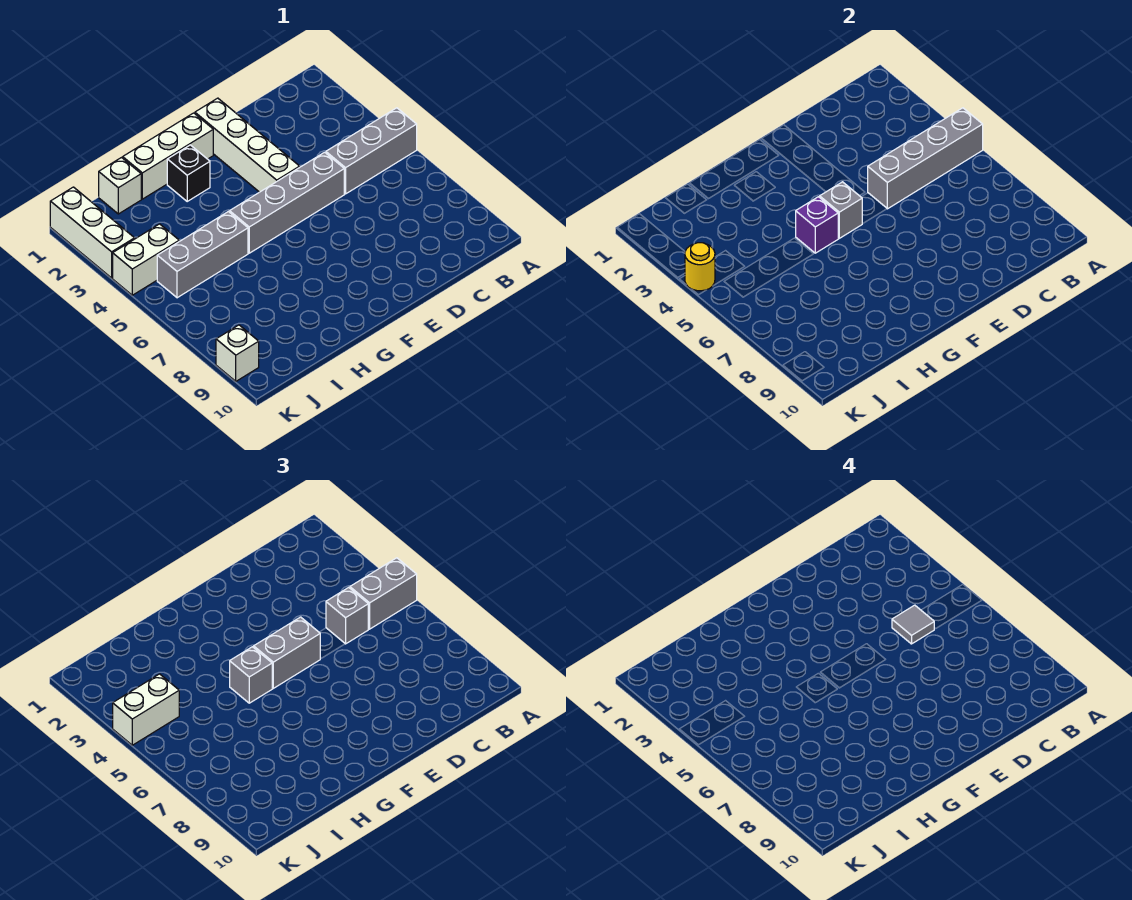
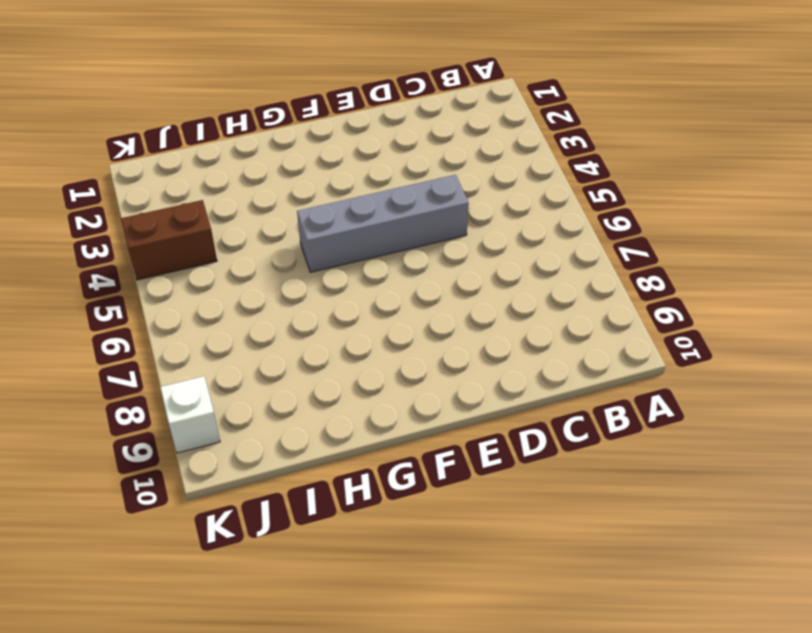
brown brick J4:K4 level 1 -> white brick J4:K4 level 1
none -> grey brick A5:C5 level 1
none -> white brick E1:E4 level 1
none -> white brick F1:H1 level 1

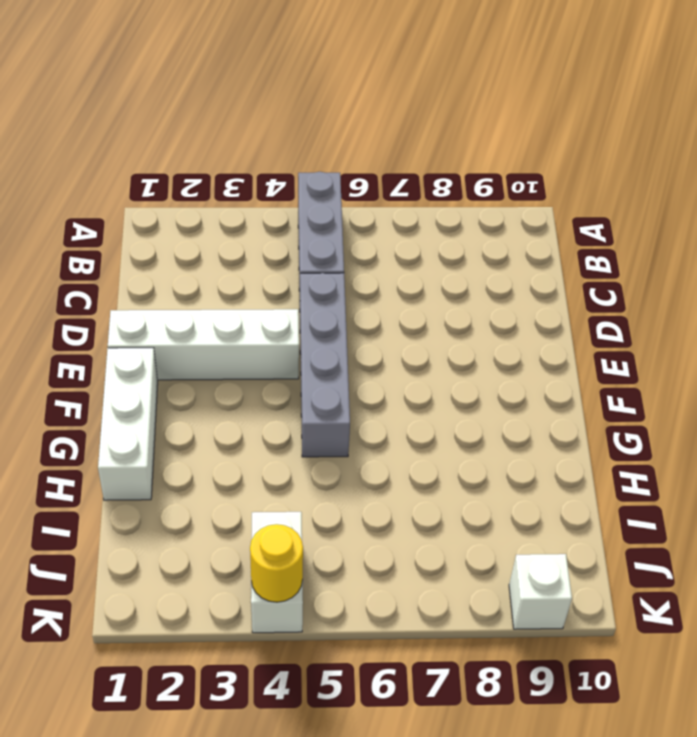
none -> black brick G2 level 1
none -> grey brick H5:J5 level 1
none -> white brick I1 level 1

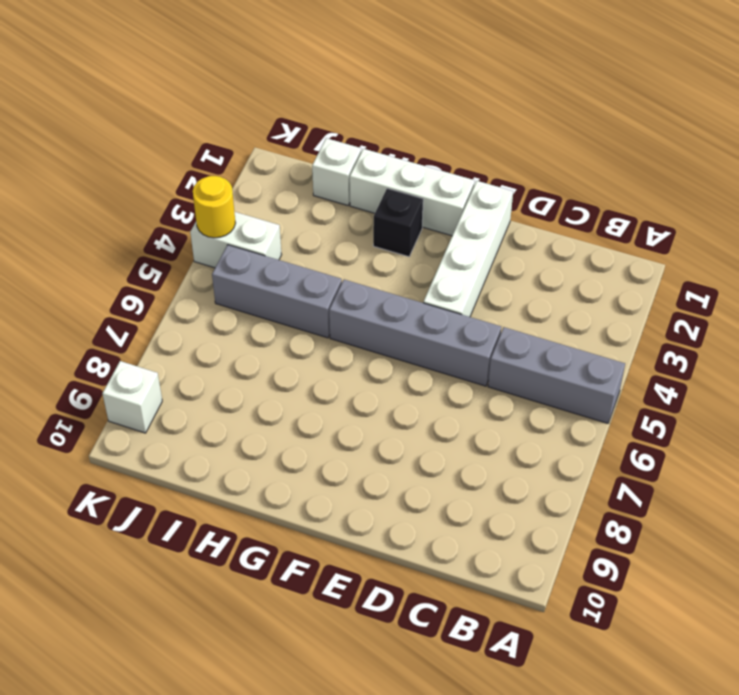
none -> white brick K1:K3 level 1
none -> grey brick A5:D5 level 2
none -> grey brick F5 level 2

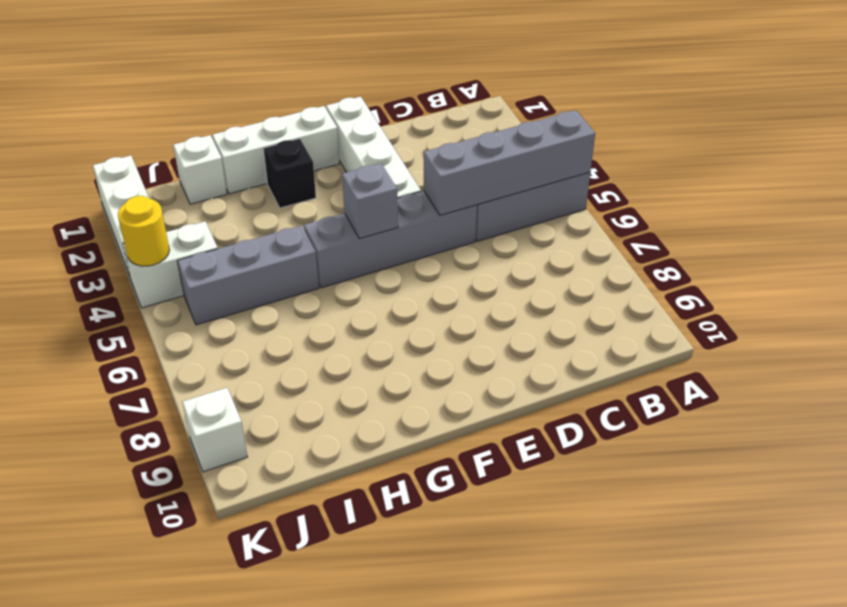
none -> purple brick G5 level 2
none -> grey brick A5:B5 level 3
none -> grey brick C5 level 3

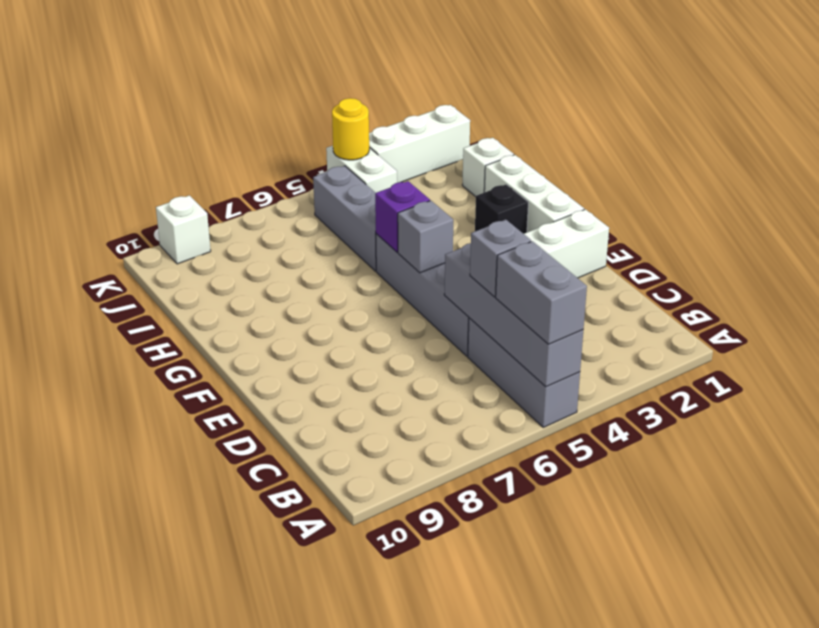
none -> grey brick E5:F5 level 3
none -> grey brick G5 level 3
none -> white brick J4:K4 level 3

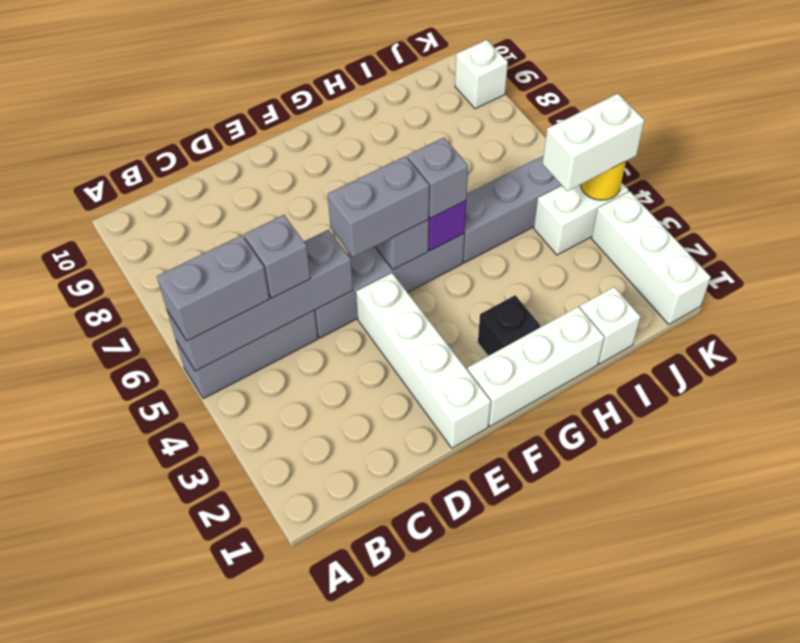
none -> grey tile C5 level 4

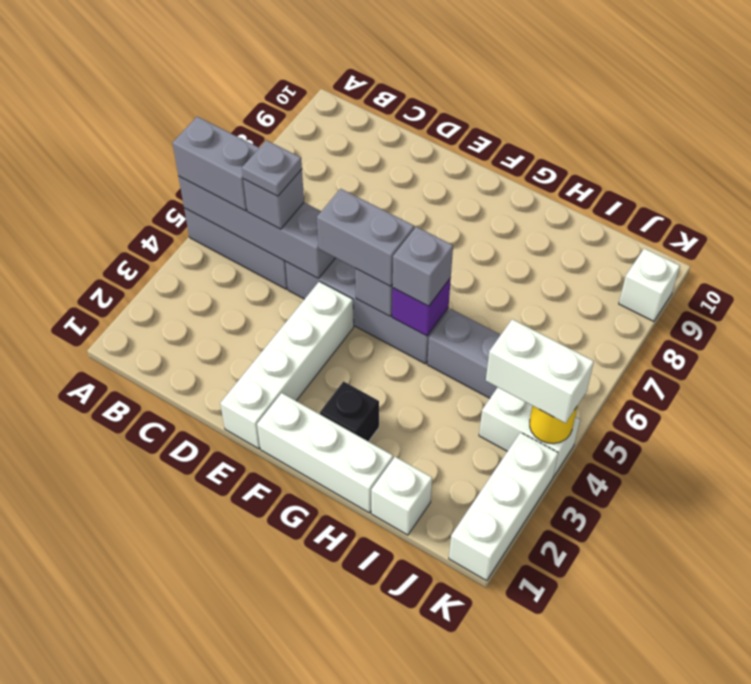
grey plate C5 level 4 -> grey tile C5 level 4

